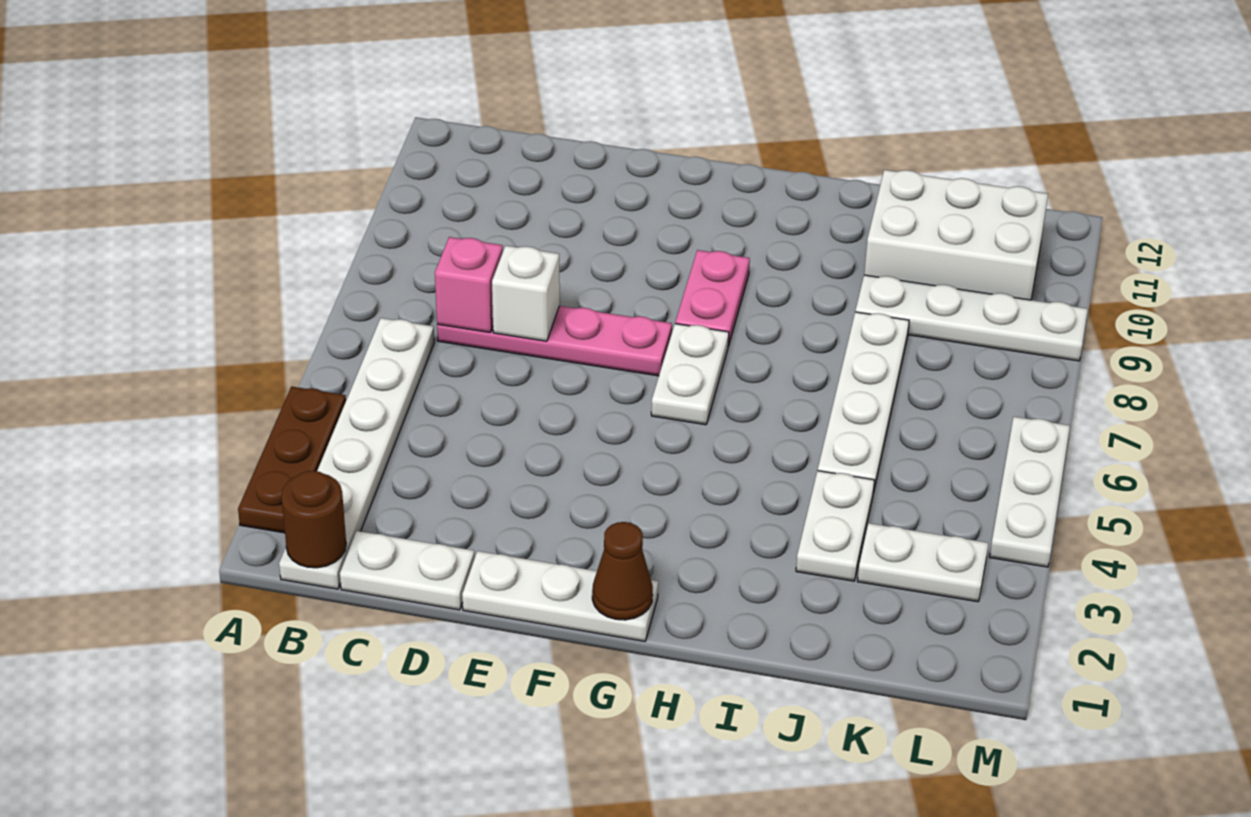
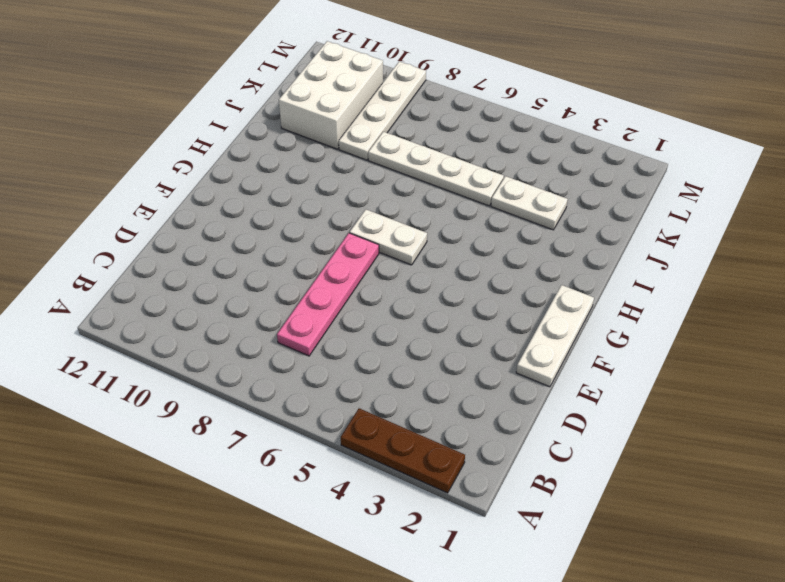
none -> white plate B1:B6 level 1
none -> white plate C1:D1 level 1
none -> pink plate G8:G9 level 1

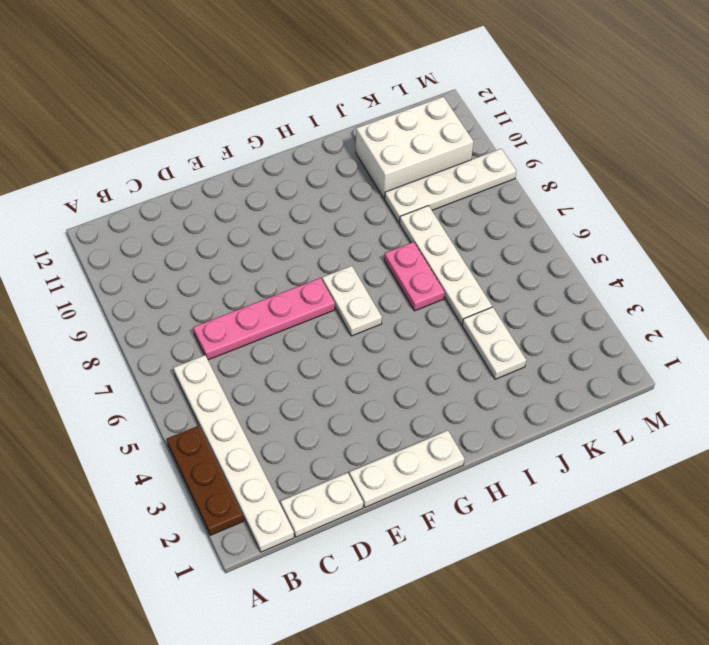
pink plate I6:I7 level 1 -> pink plate G8:G9 level 1
none -> white plate K3:L3 level 1
none -> white plate M4:M6 level 1
none -> brown round brick B1 level 2

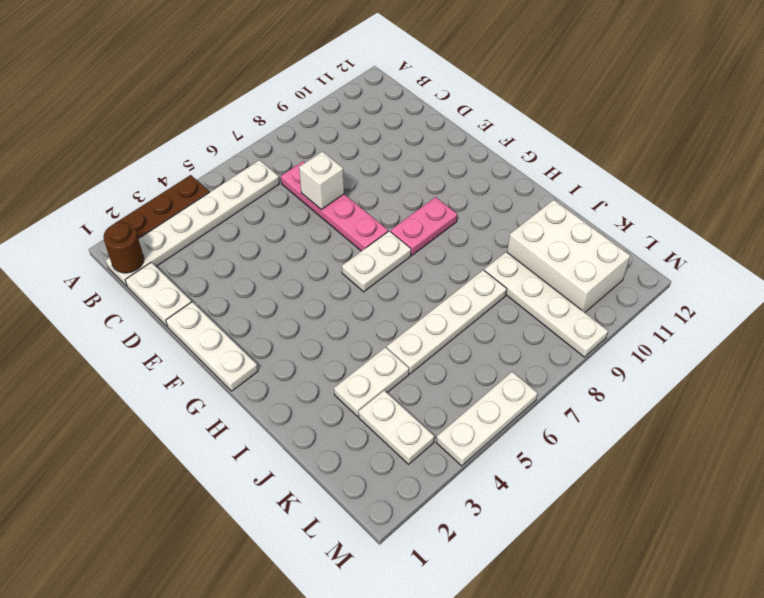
none -> pink brick C7 level 2
none -> brown cone G1 level 2

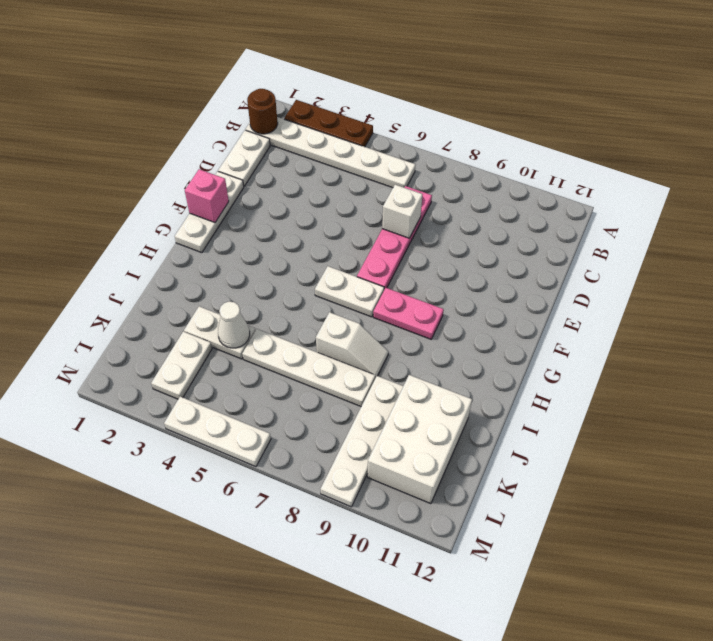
pink brick F1 level 2 -> pink brick C7 level 2
white slope I7:I8 level 1 top 7 -> none
white cone J4 level 2 -> none
none -> brown cone G1 level 2

